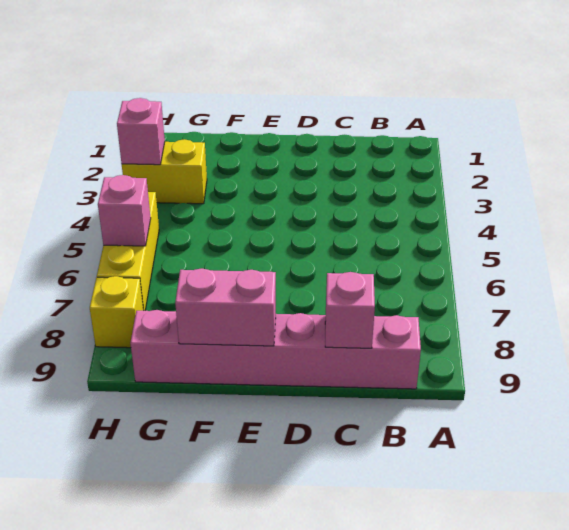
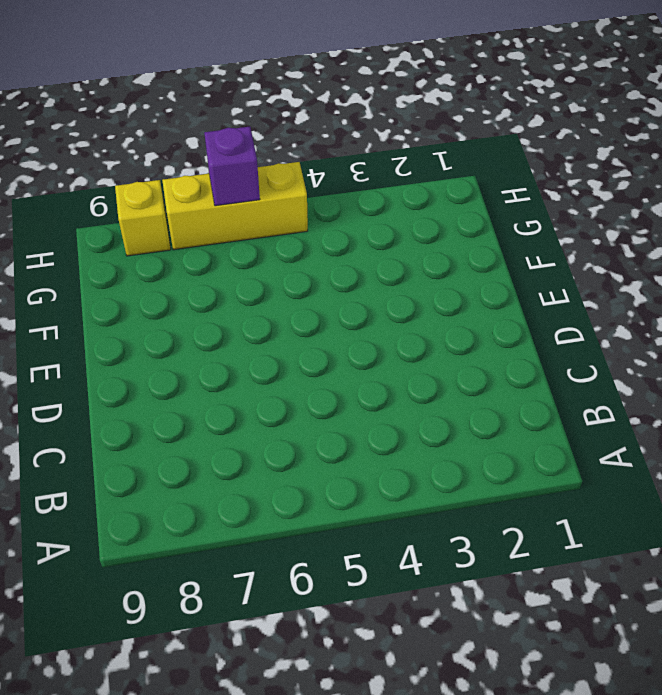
purple brick H6 level 2 -> pink brick H6 level 2
none -> pink brick B9:G9 level 1
none -> yellow brick G3:H3 level 1

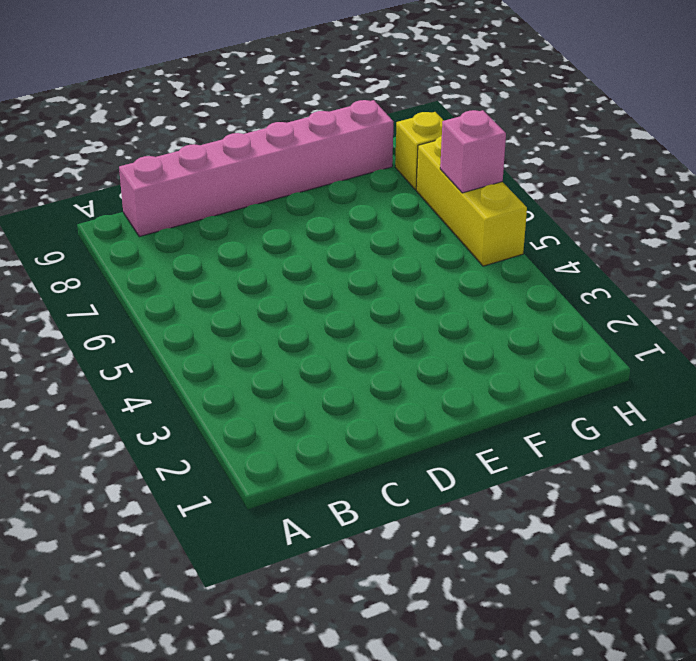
none -> yellow brick G3:H3 level 1
none -> pink brick C9 level 2

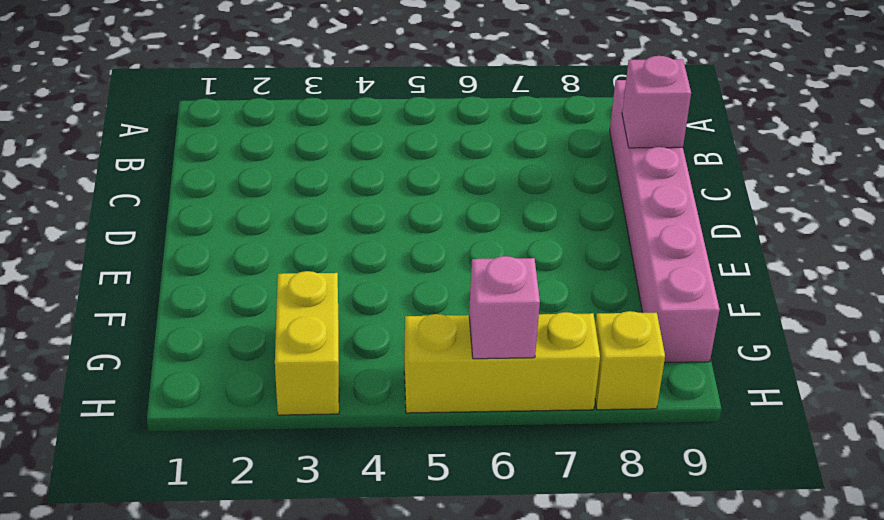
none -> pink brick E9:F9 level 2
none -> pink brick H3 level 2

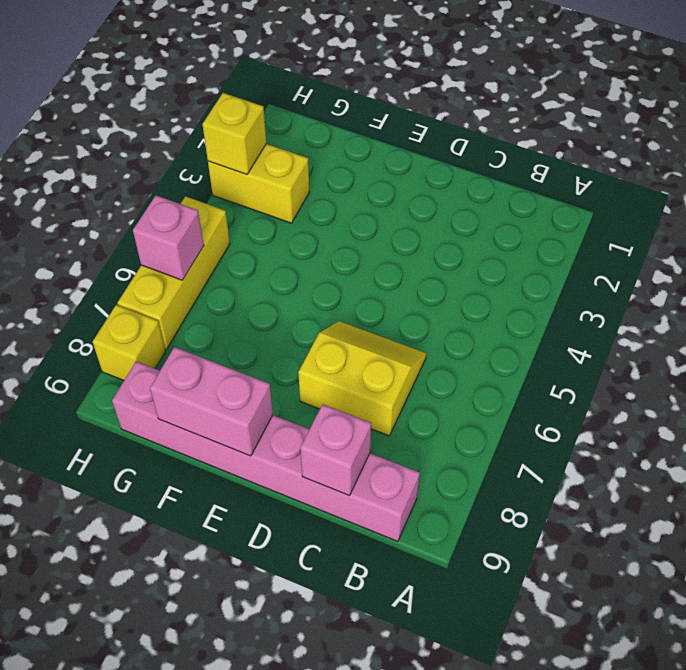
yellow slope C6:D7 level 1 top 7 -> none
yellow brick H3 level 2 -> pink brick H3 level 2

